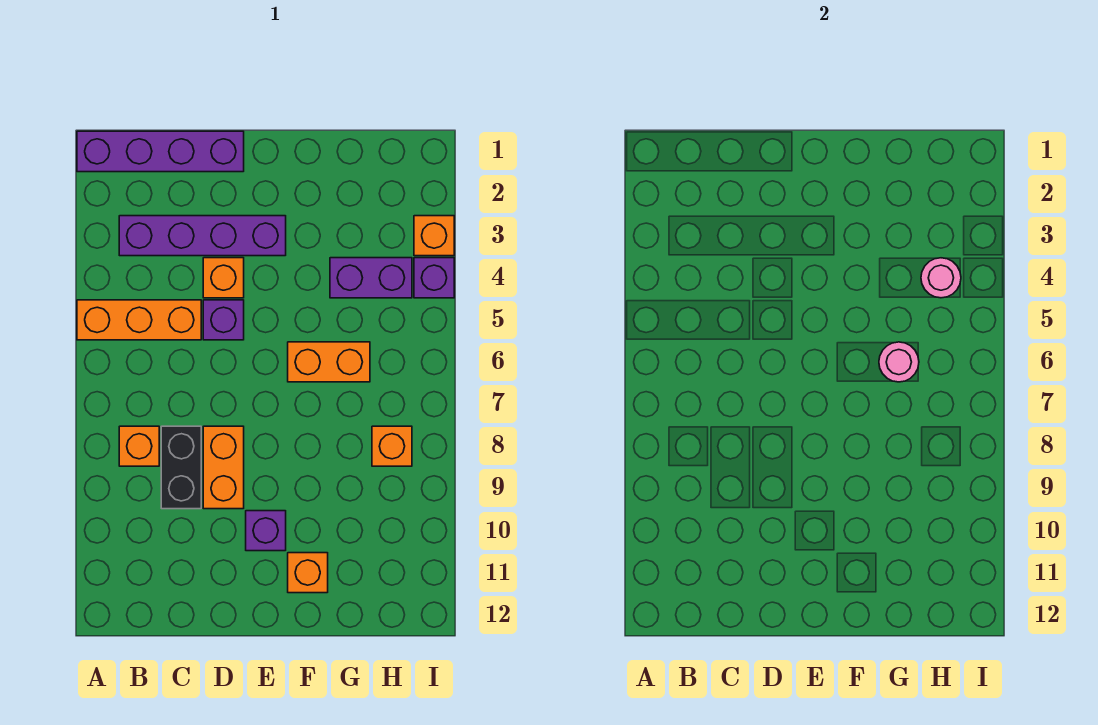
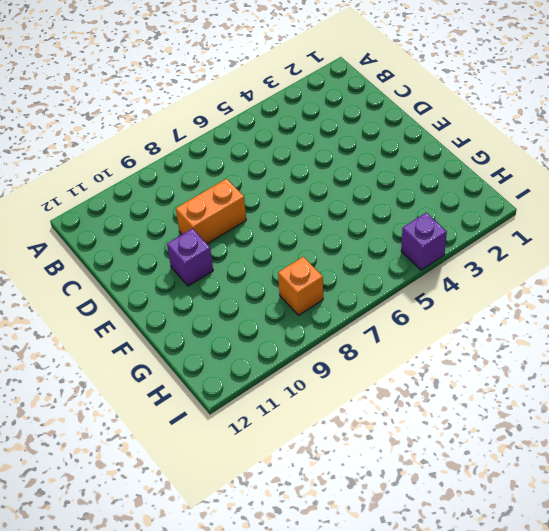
none -> purple brick A1:D1 level 1
none -> orange brick A5:C5 level 1
none -> purple brick B3:E3 level 1

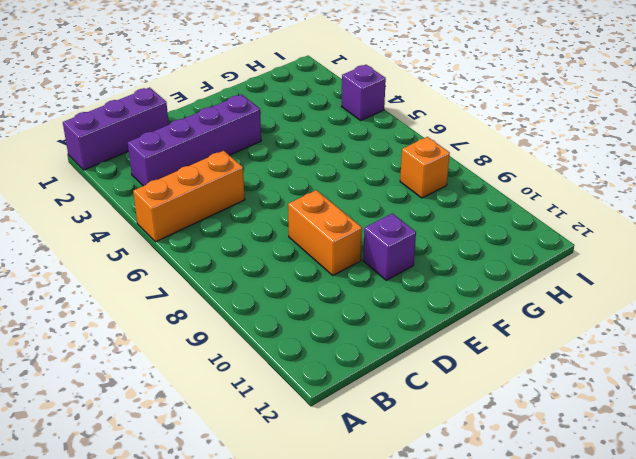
purple brick A1:C1 level 1 -> purple brick A1:D1 level 1
none -> orange brick B8 level 1
none -> black brick C8:C9 level 1
none -> orange brick D4 level 1

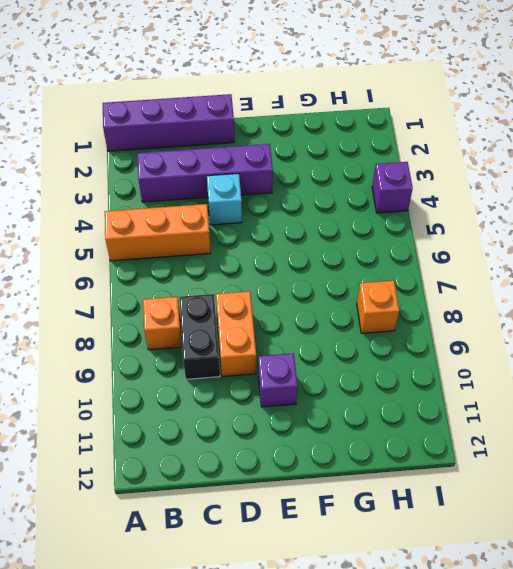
cyan brick D4 level 1 -> orange brick D4 level 1
none -> purple brick D5 level 1
none -> orange brick F6:G6 level 1
none -> orange brick F11 level 1

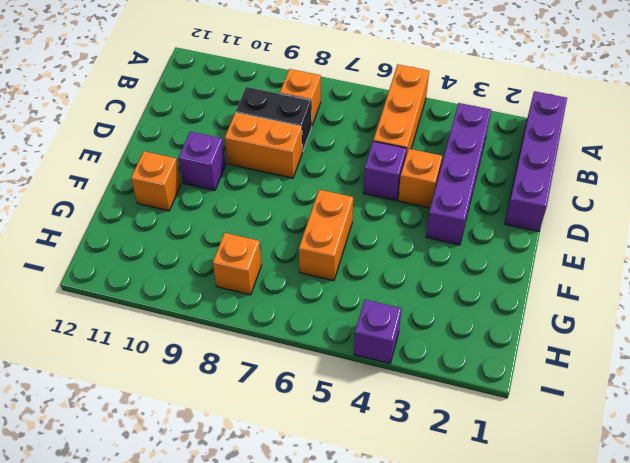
none -> purple brick G4:H4 level 1
none -> orange brick I3 level 1
none -> pink round brick G6 level 2

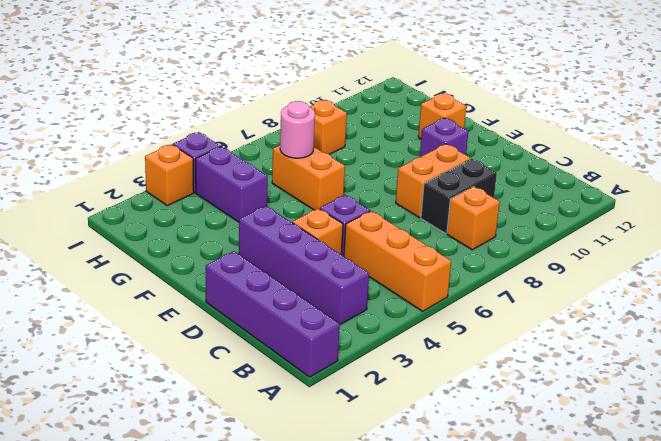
none -> pink round brick H4 level 2

